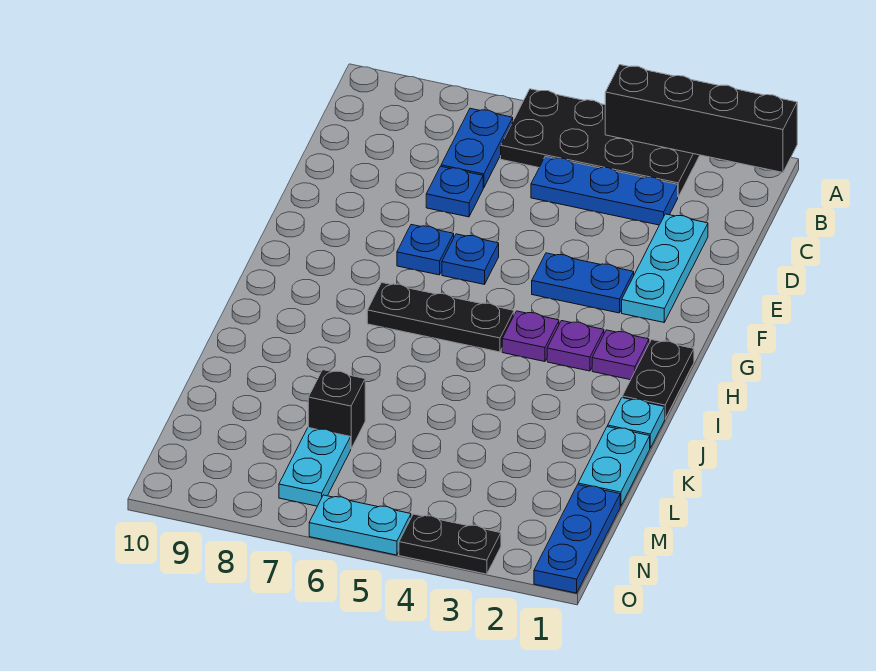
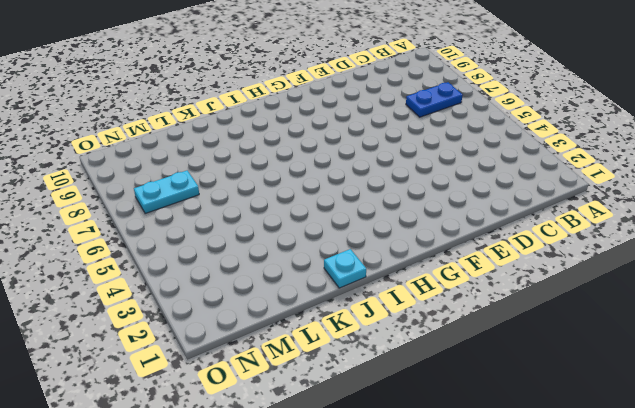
none -> black plate A3:B6 level 1
none -> blue plate C3:C5 level 1
none -> cyan plate D2:F2 level 1

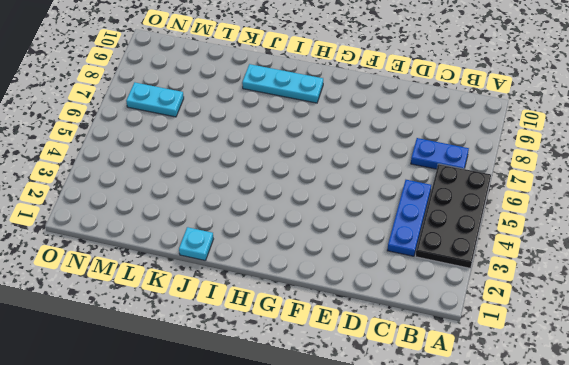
cyan plate H9:J9 level 1 -> cyan plate D2:F2 level 1
none -> blue plate D7 level 1
none -> blue plate F3:F4 level 1
none -> blue plate F6 level 1

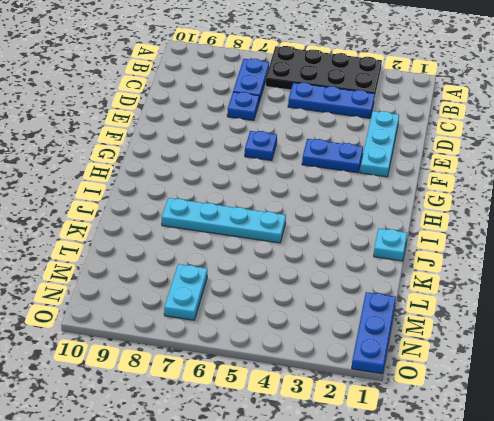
cyan plate J5:J8 level 1 -> none
none -> blue plate F7 level 1
none -> black plate H1:I1 level 1
none -> purple plate H2 level 1

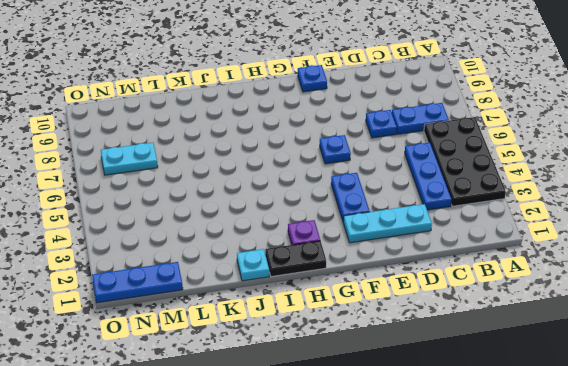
blue plate F10 level 1 -> blue plate F7 level 1
none -> purple plate H3 level 1
none -> purple plate H4 level 1
none -> black plate H5:H7 level 1

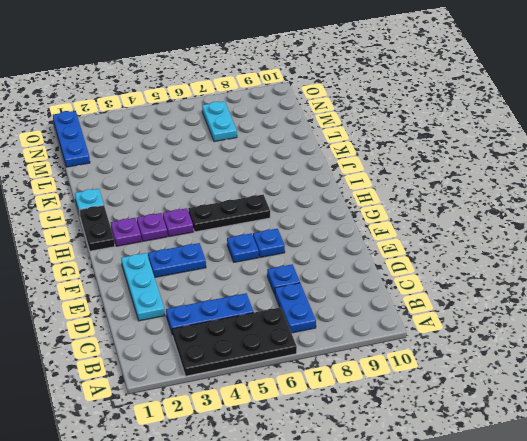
none -> cyan plate K1:L1 level 1
none -> black brick L7 level 1
none -> black plate O3:O4 level 1

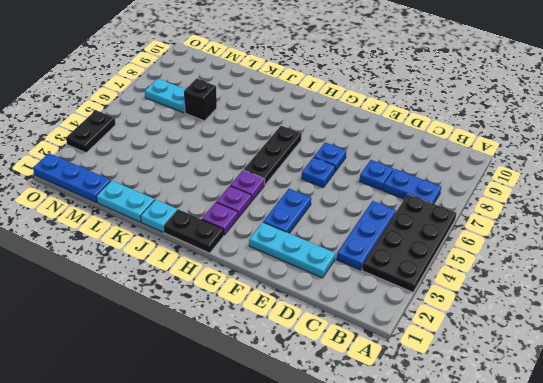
none -> cyan plate O5:O6 level 1
none -> black brick A1:A4 level 2

